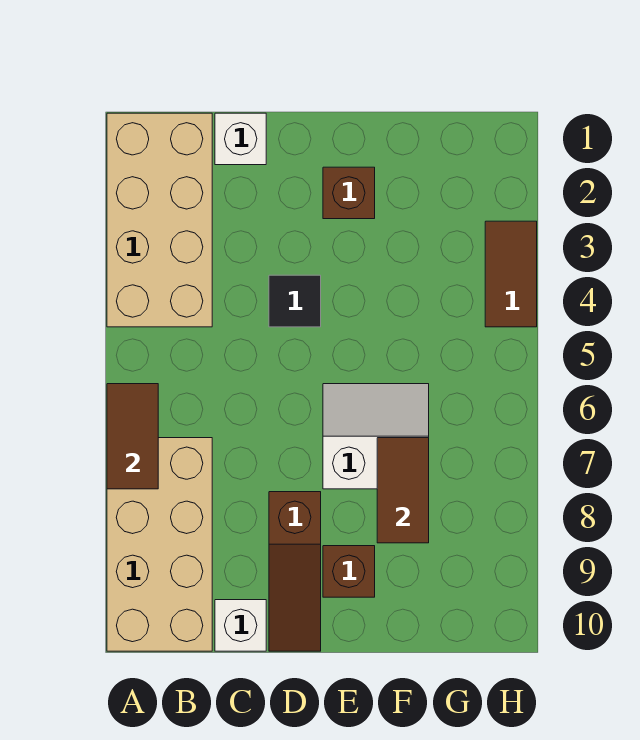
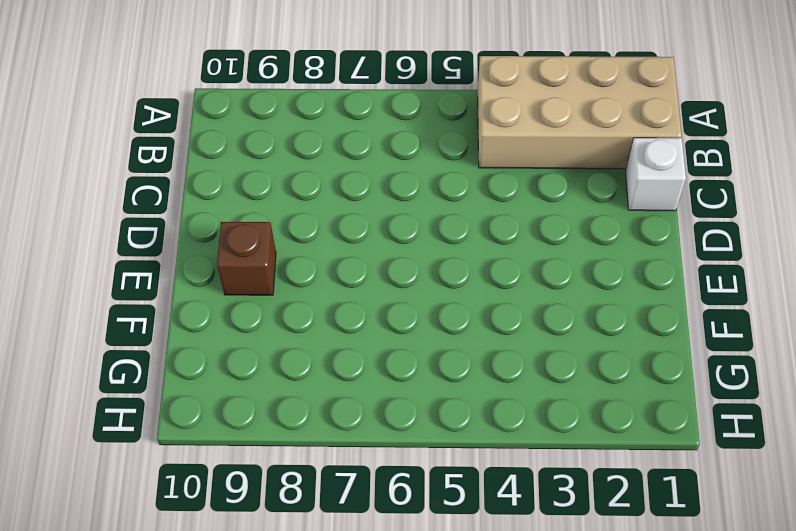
none -> tan brick A7:B10 level 1
none -> white brick C10 level 1
none -> black tile D4 level 1

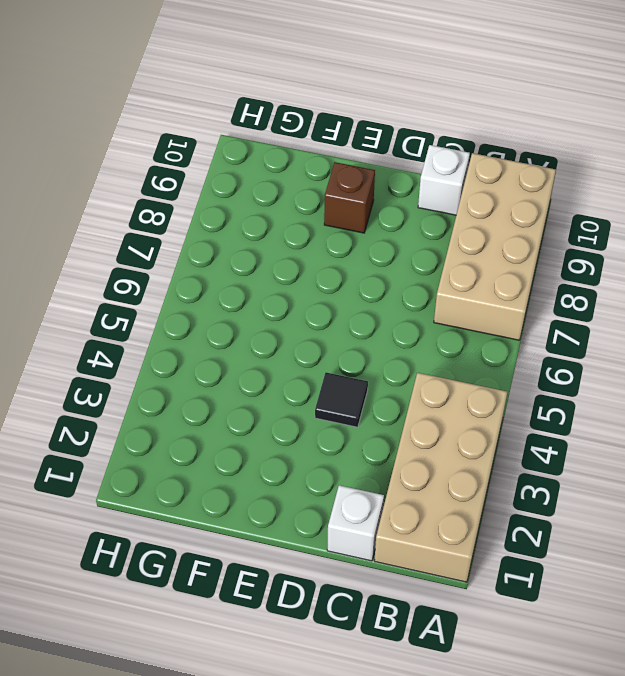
none -> brown slope D8:D10 level 1 top 8
none -> brown brick E2 level 1
none -> white slope E6:F7 level 1 top 7

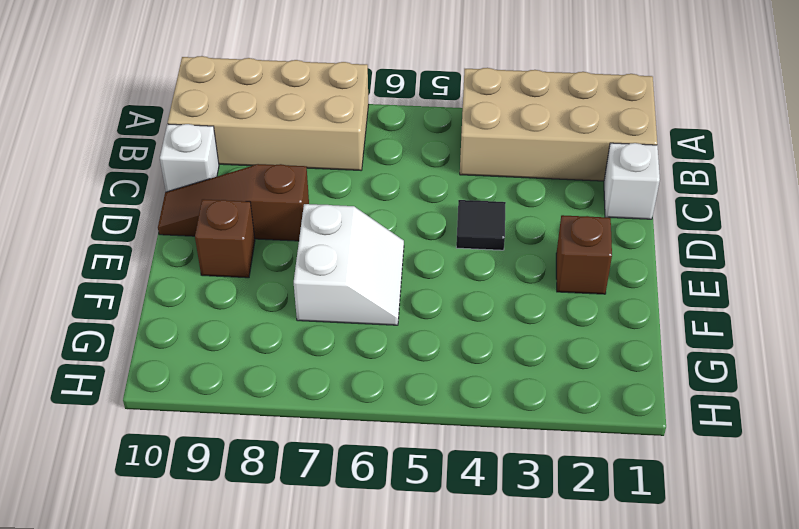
none -> brown tile H3:H4 level 1
none -> brown tile A6:A7 level 2
none -> brown tile F7:F8 level 2

